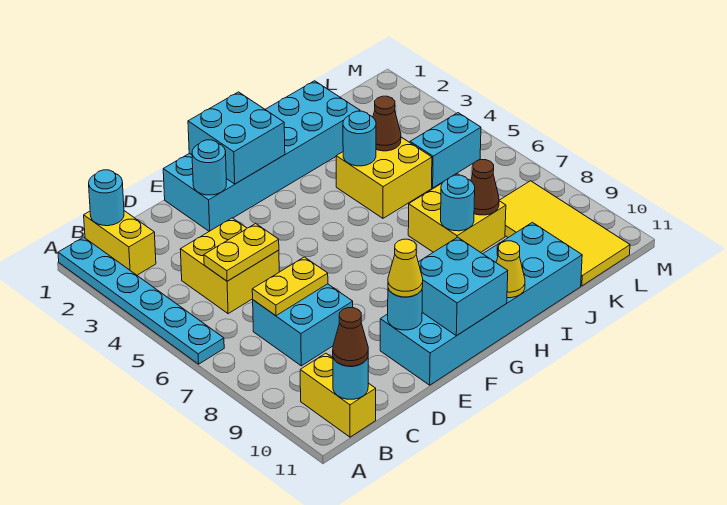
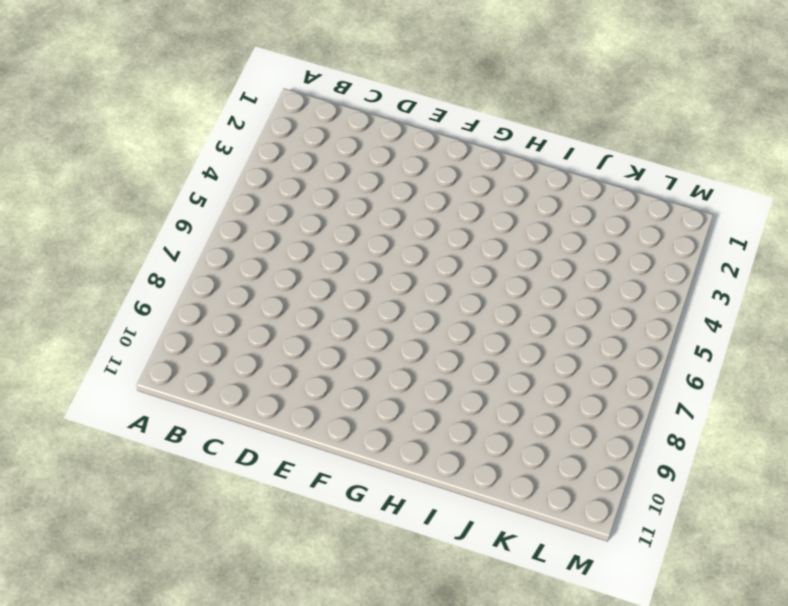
none -> cyan plate A1:A6 level 1
none -> yellow brick B1:B2 level 1
none -> yellow brick B10:B11 level 1

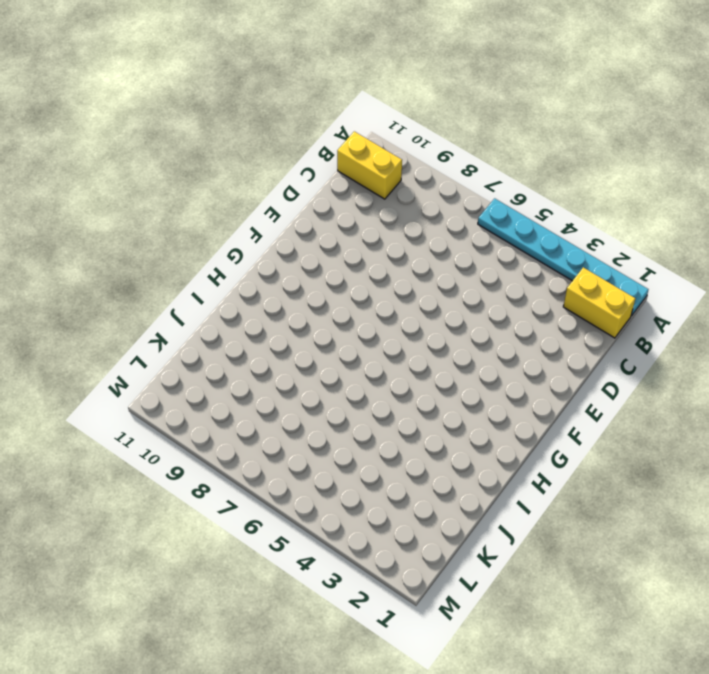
none -> yellow brick C4:D5 level 1
none -> cyan brick C7:D8 level 1
none -> cyan brick E1:J2 level 1

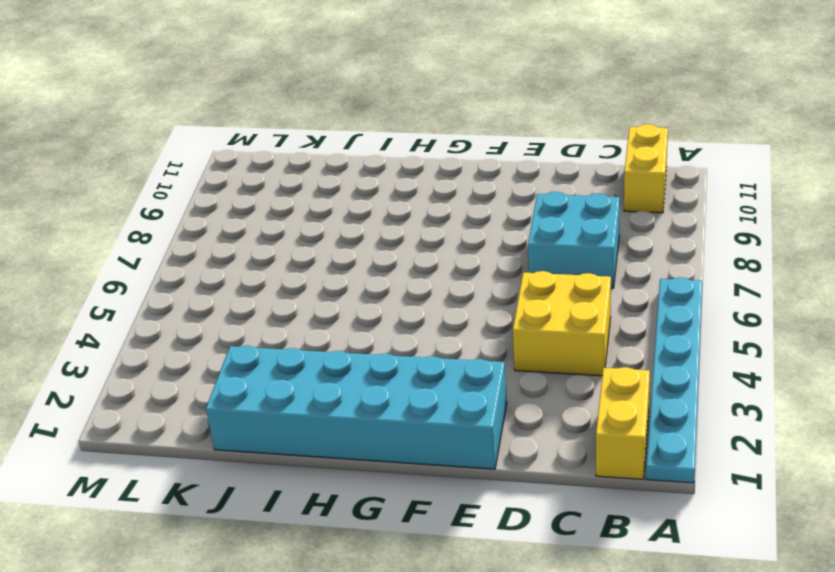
none -> cyan brick E10:J11 level 1
none -> yellow brick I4:J5 level 1
none -> yellow brick I7:J8 level 1

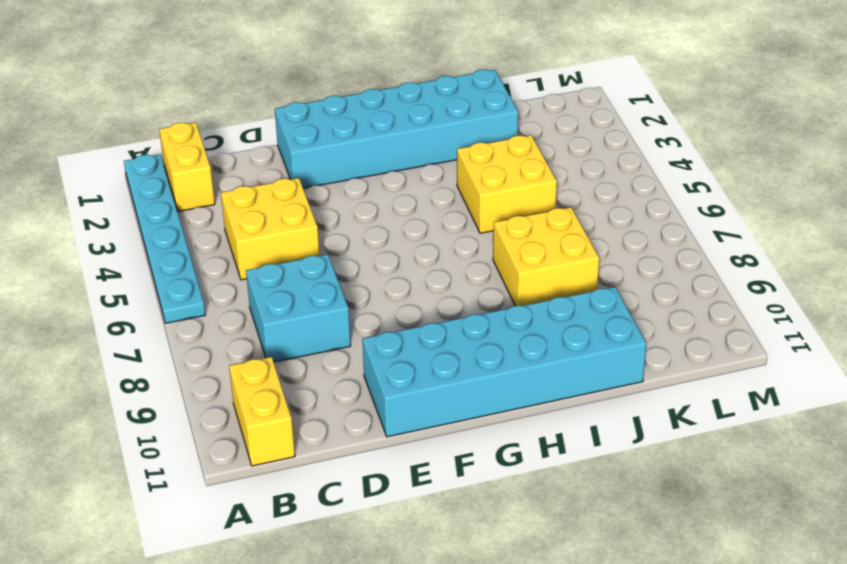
none -> cyan brick K5:L5 level 1
none -> yellow tile K8:L11 level 1
none -> cyan round brick B1 level 2

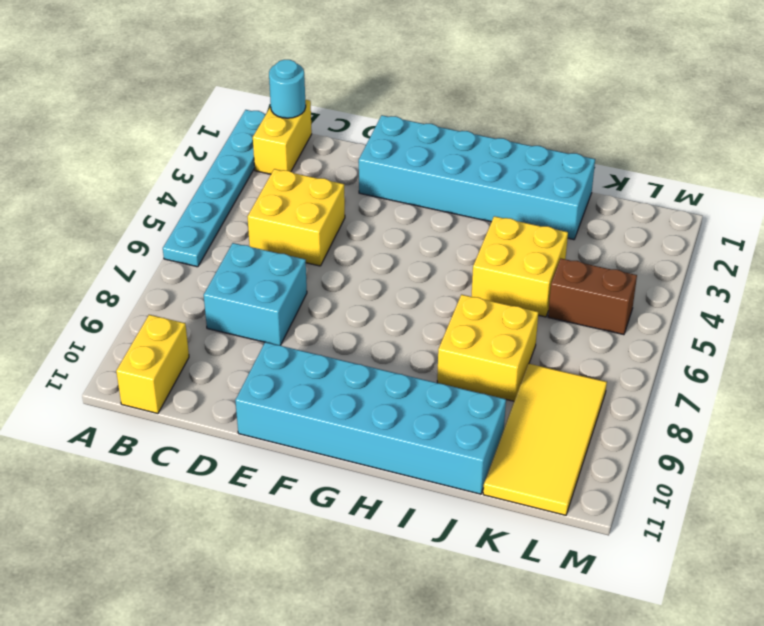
brown brick K5:L5 level 1 -> cyan brick K5:L5 level 1
none -> cyan round brick B11 level 2
none -> yellow plate C5:D5 level 2
none -> yellow plate C7:D7 level 2

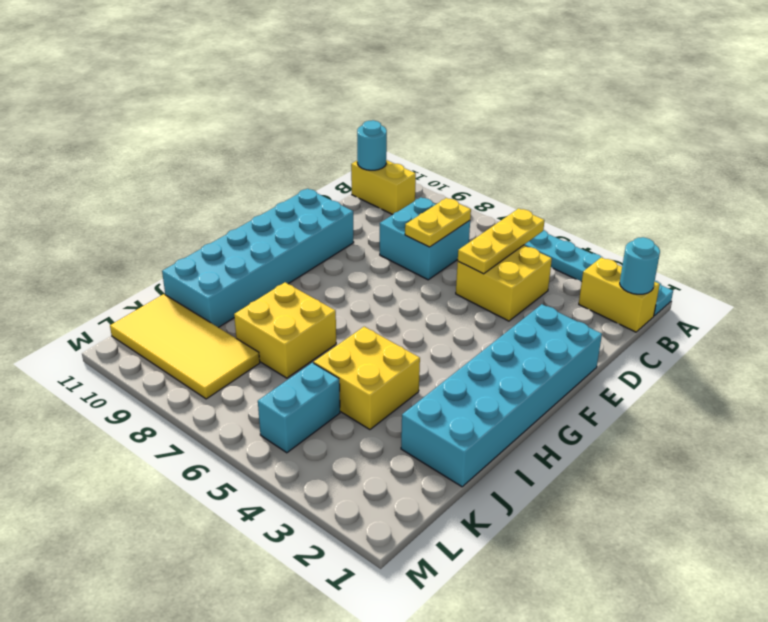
yellow plate B5:D5 level 2 -> yellow plate C5:D5 level 2
none -> cyan round brick E2 level 2
none -> cyan round brick E10 level 2
none -> cyan brick F1:G2 level 2

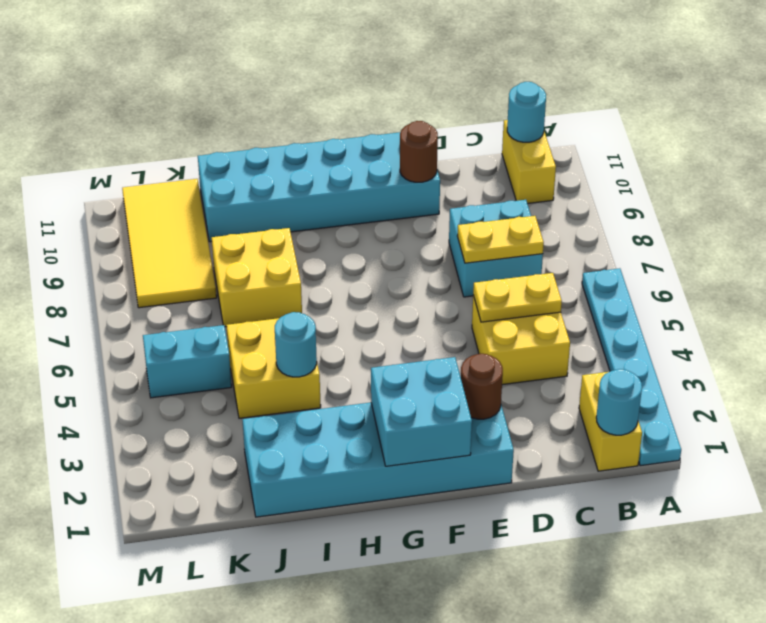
brown round brick E2 level 2 -> cyan round brick E2 level 2
brown round brick E10 level 2 -> cyan round brick E10 level 2
none -> cyan brick F10:G11 level 2
none -> yellow cone H11 level 2
none -> cyan round brick I8 level 2

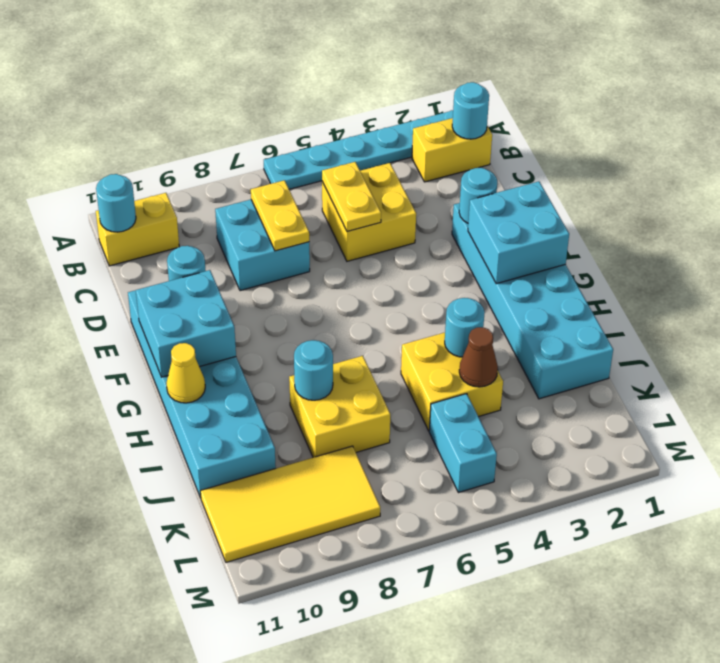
none -> brown cone J8 level 2
none -> brown cone B11 level 3
none -> yellow cone E10 level 3

